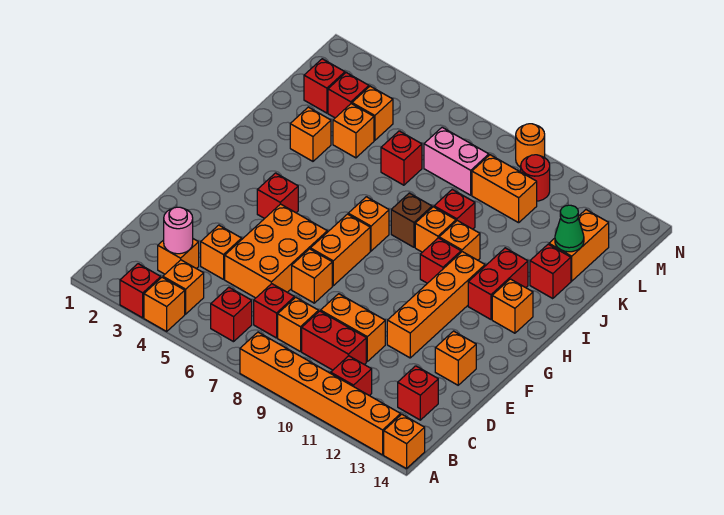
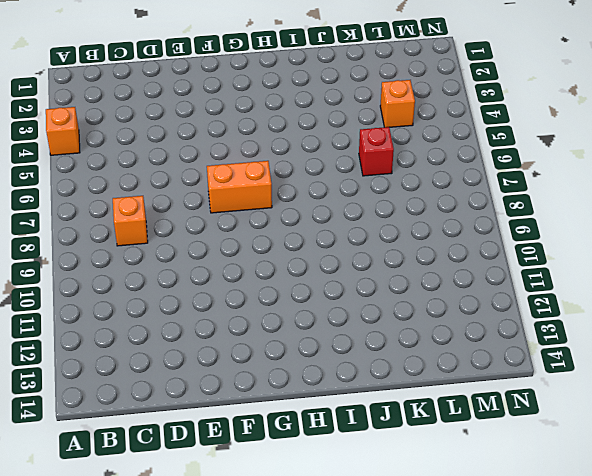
none -> red brick A3 level 1
none -> orange brick A8:A13 level 1
none -> orange brick A14 level 1
none -> orange brick B4 level 1

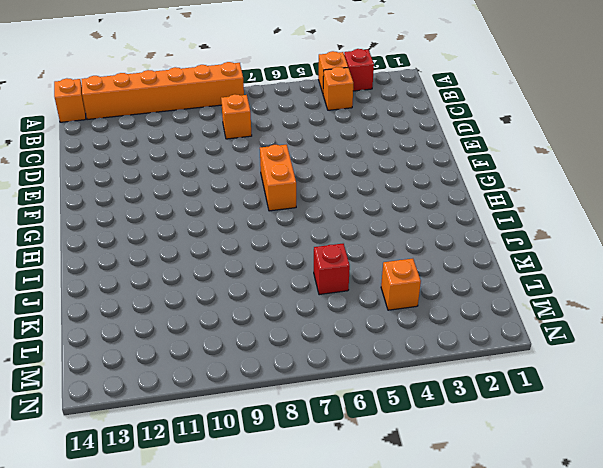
none -> red brick B6 level 1
none -> red brick B11 level 1
none -> orange brick C3 level 1
none -> red brick C7 level 1

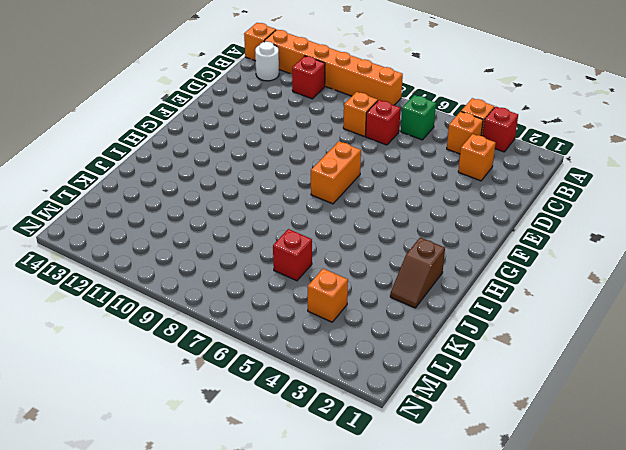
green brick B6 level 1 -> red brick B6 level 1
white round brick B13 level 1 -> none
brown slope I2:J2 level 1 top I -> none
none -> red brick C9:C10 level 1
none -> red brick C13 level 1
none -> orange brick D4 level 1
none -> orange brick D5:F6 level 1

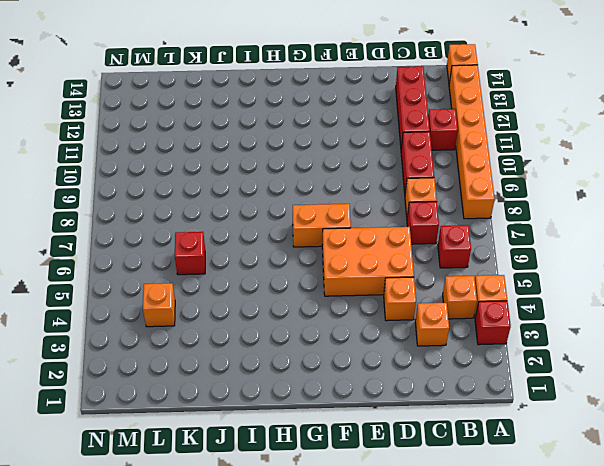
red brick C11:C13 level 1 -> red brick C13 level 1
none -> orange brick D9:D10 level 1
none -> orange brick E7 level 1
none -> orange brick E11:H11 level 1
none -> orange brick E13 level 1

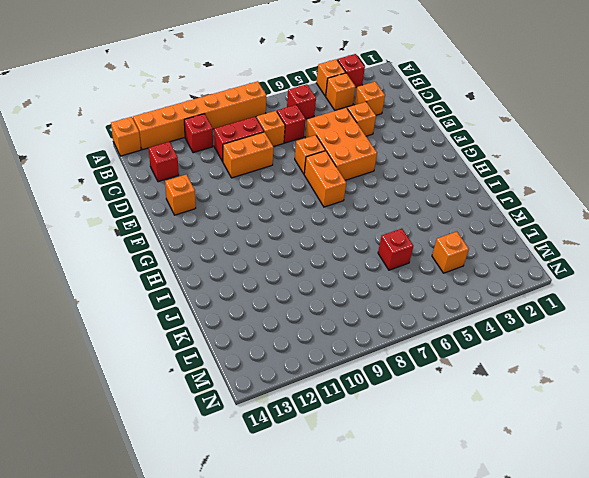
none -> orange brick E11:H11 level 1
none -> red brick G4 level 1
none -> orange brick H7 level 1
none -> red brick H10 level 1

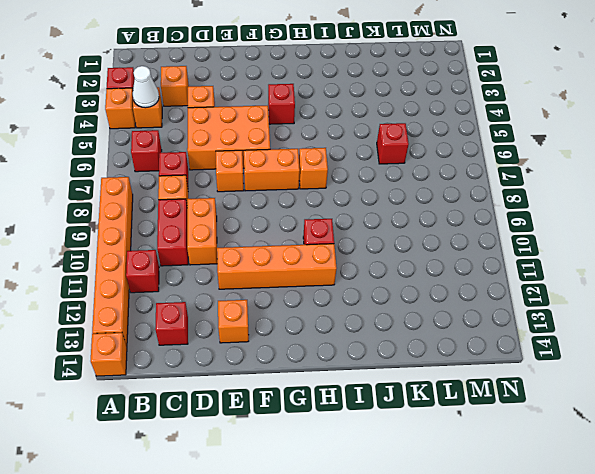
white cone B4 level 2 -> none
none -> red brick H12:I12 level 1
none -> orange brick H13 level 1
none -> brown brick I8 level 1
none -> orange brick I9 level 1

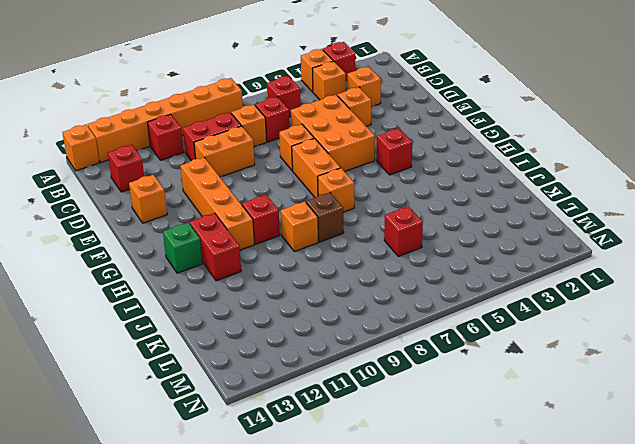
green brick H13 level 1 -> orange brick H13 level 1
none -> orange brick I10 level 1
none -> orange brick J3 level 1
none -> red brick J9 level 1
none -> red brick J13 level 1

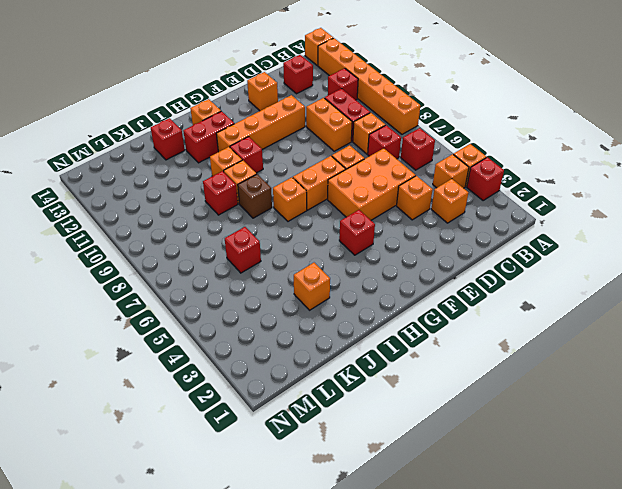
none -> orange brick K4 level 1
none -> orange brick K13:L13 level 1
none -> red brick L2 level 1
none -> red brick L3 level 1

